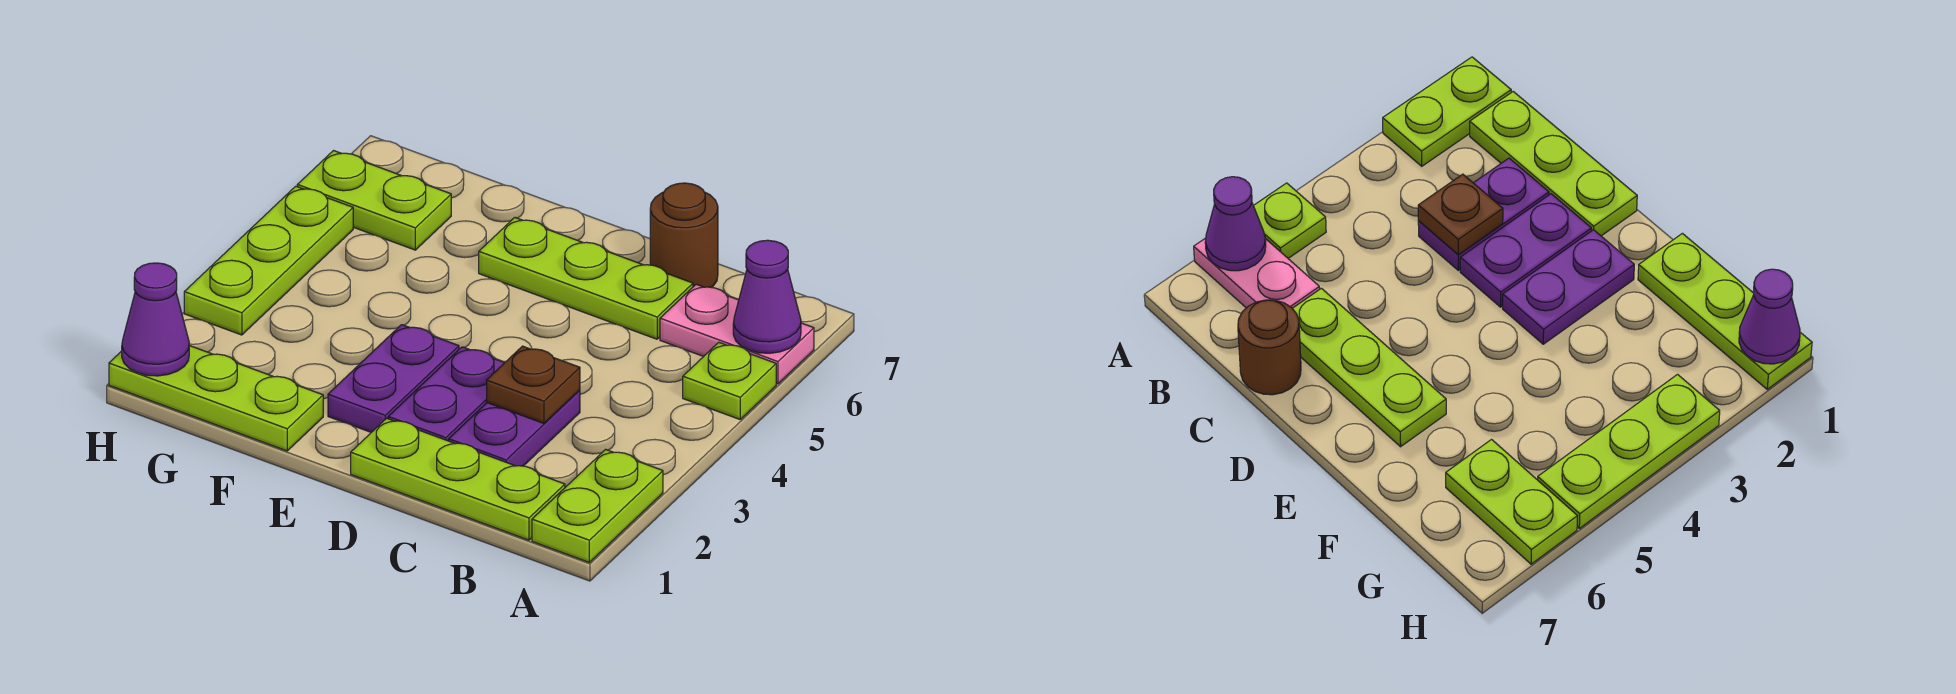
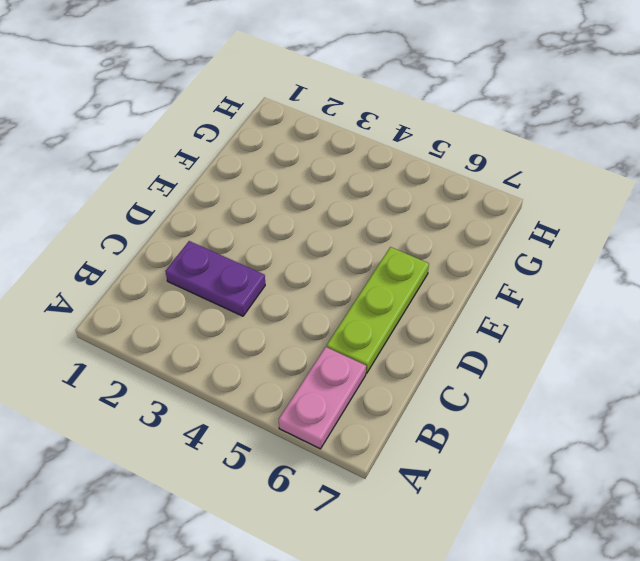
none -> lime plate A1:A2 level 1
none -> lime plate A5 level 1
none -> lime plate B1:D1 level 1

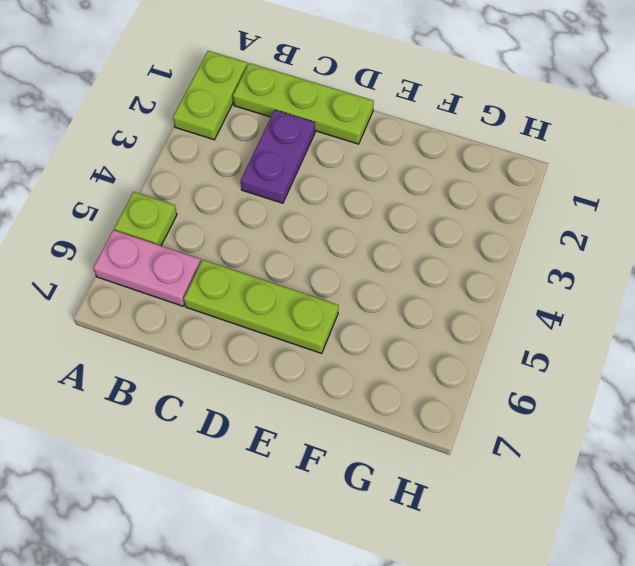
none -> brown round brick C7 level 1
none -> purple plate D2:D3 level 1
none -> purple plate E2:E3 level 1

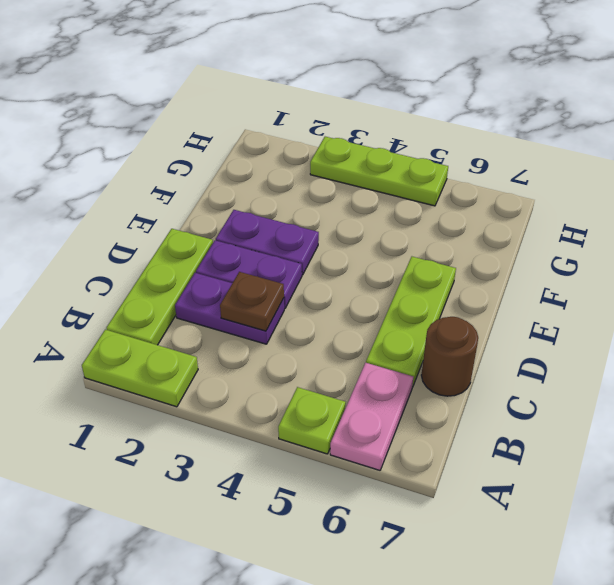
none -> lime plate F1:H1 level 1
none -> lime plate G6:H6 level 1
none -> purple cone A6 level 2

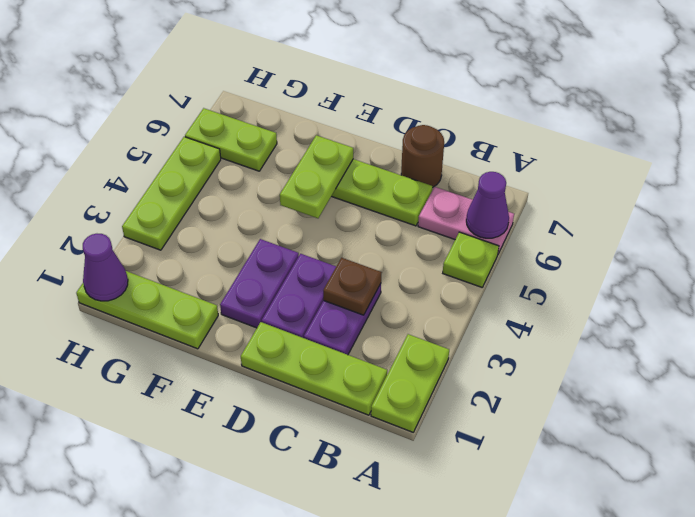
lime plate E5:E6 level 2 -> none

